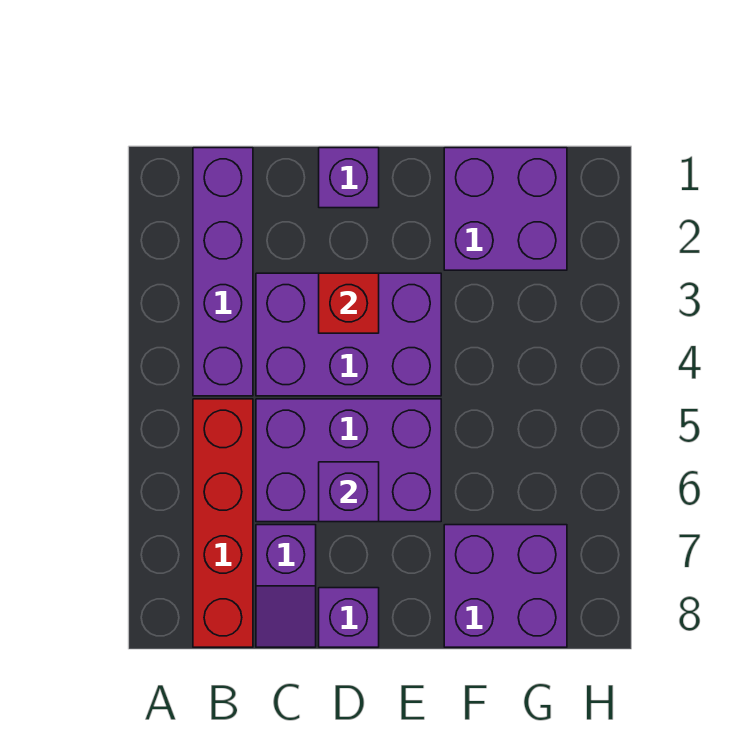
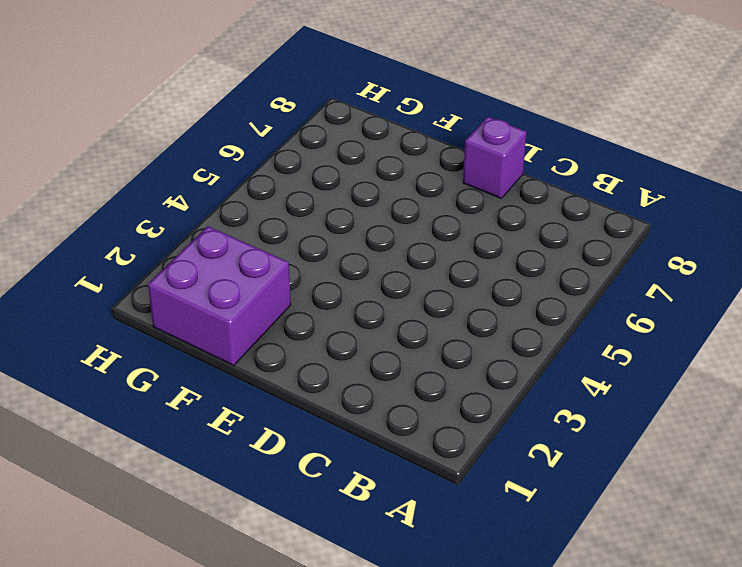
none -> purple brick B1:B4 level 1
none -> red brick B5:B8 level 1

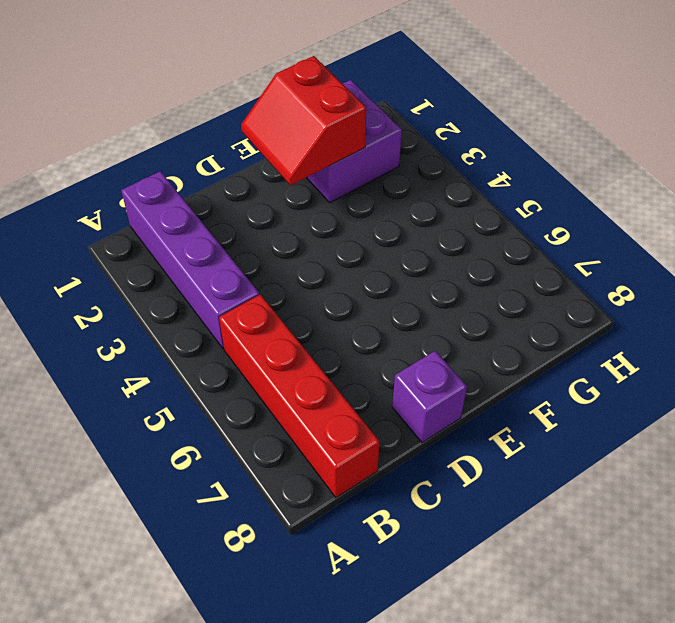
red slope E1:F2 level 2 top F -> none
none -> purple brick C3:E4 level 1
none -> purple brick C5:E6 level 1

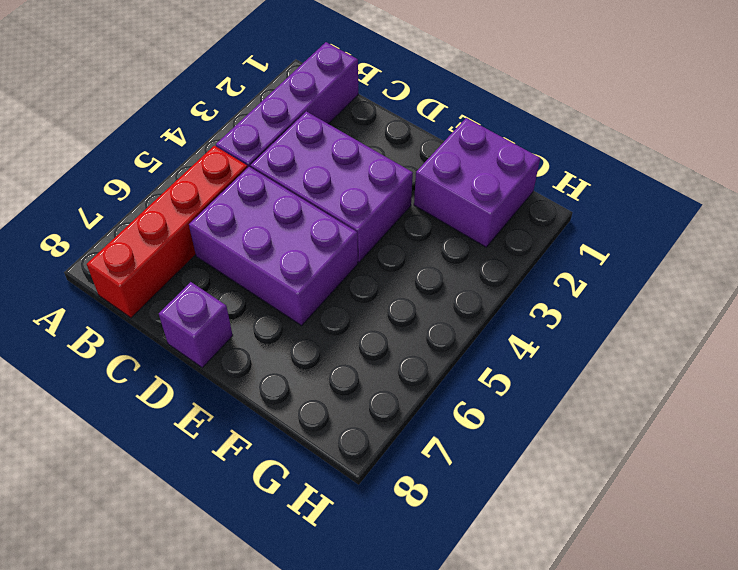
none -> purple slope C7:C8 level 1 top 7
none -> purple brick D1 level 1

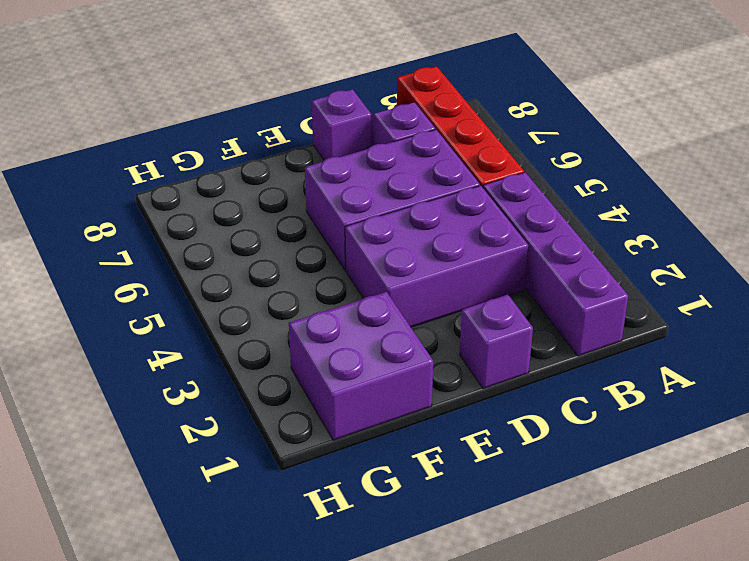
none -> purple brick F7:G8 level 1
none -> red brick D3 level 2

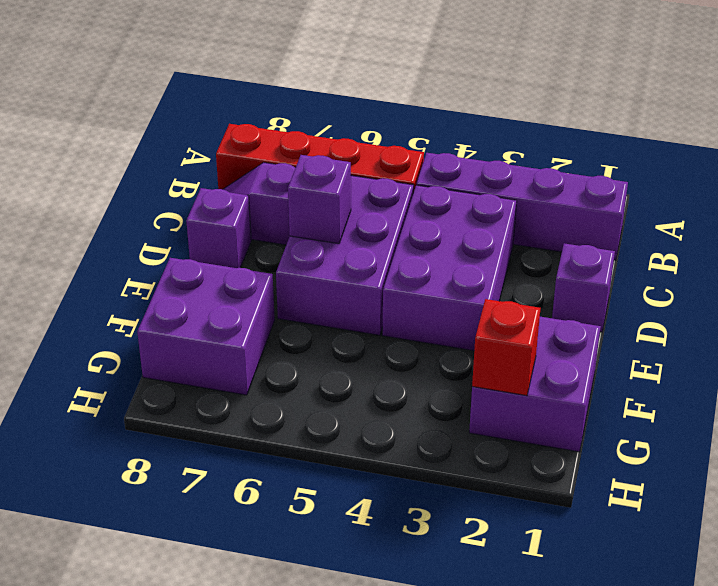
red brick G2 level 2 -> red brick D3 level 2

